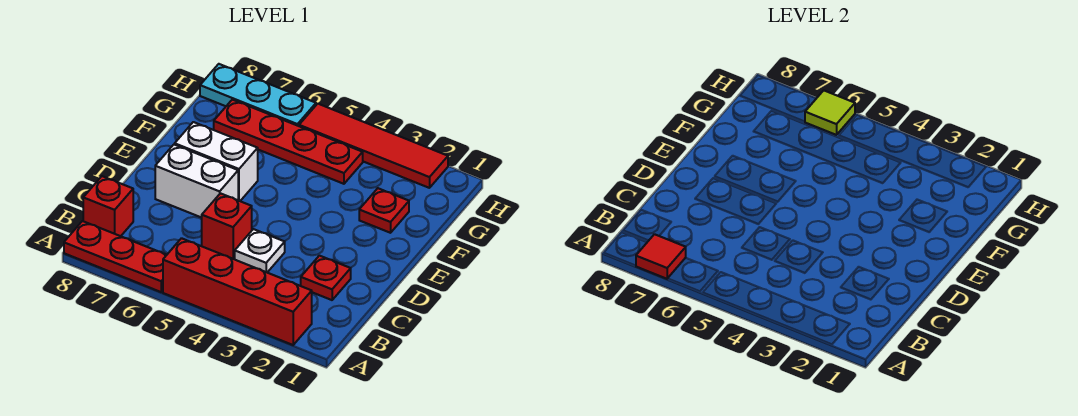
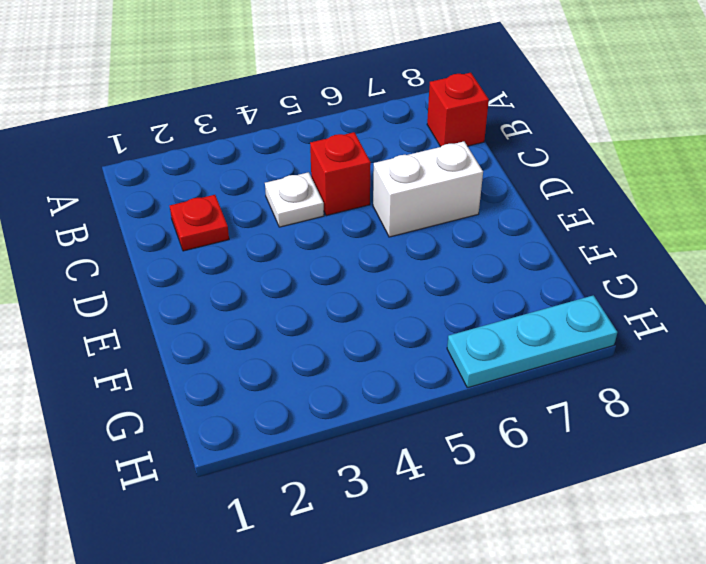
none -> red brick A2:A5 level 1
none -> red plate A6:A8 level 1
none -> white brick E6:E7 level 1

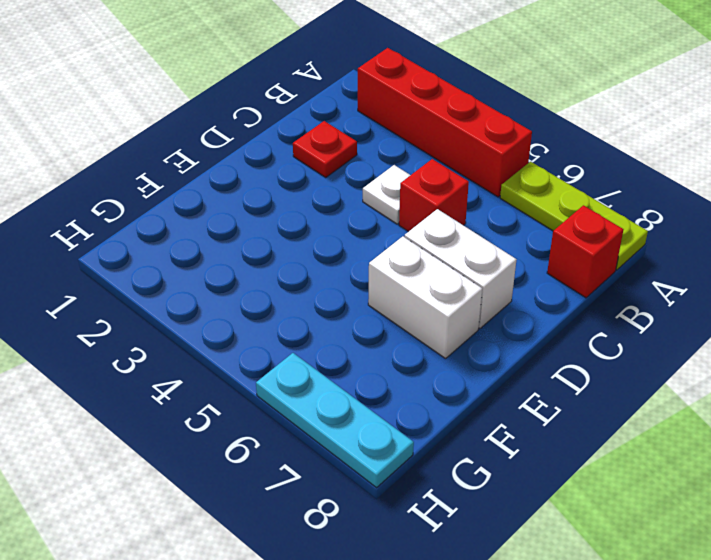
lime plate A6:A8 level 1 -> red plate A6:A8 level 1
none -> red plate F2 level 1
none -> red plate G4:G7 level 1
none -> red tile H2:H5 level 1

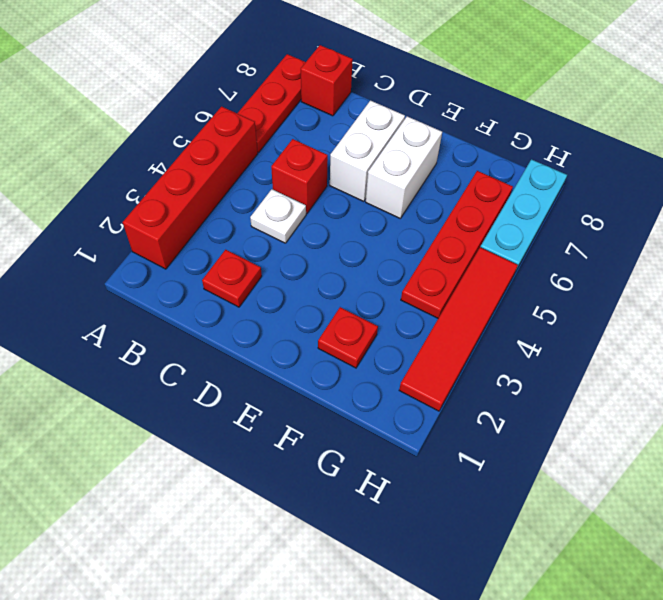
none -> red tile A7 level 2
none -> lime tile H6 level 2

